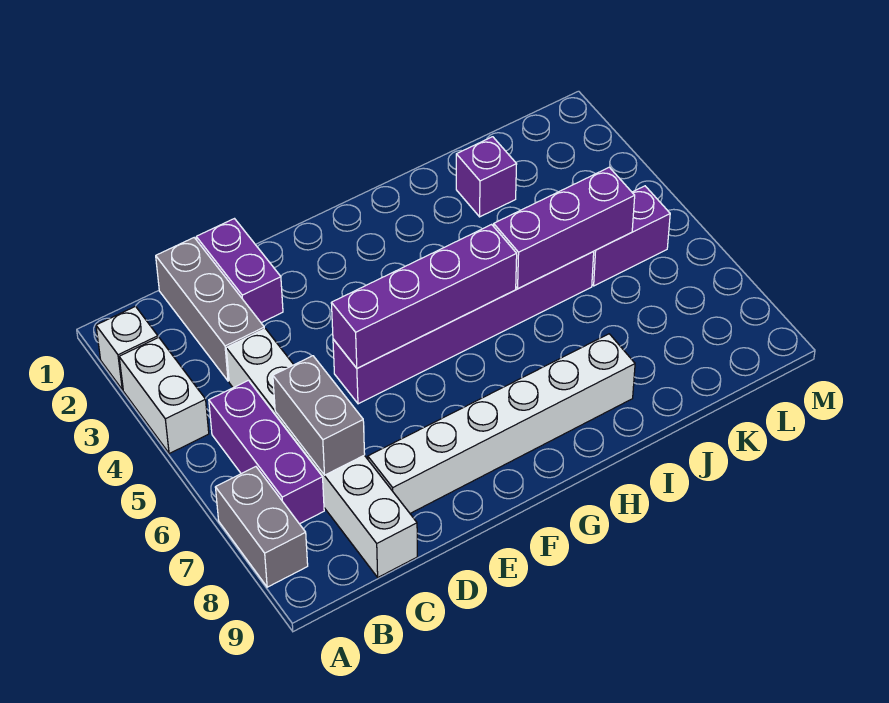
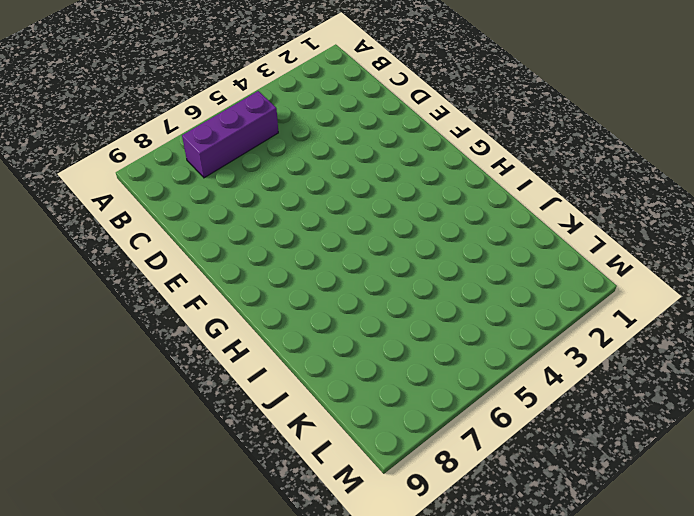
none -> white brick A2 level 1
none -> white brick A3:A4 level 1
none -> grey brick A7:A8 level 1

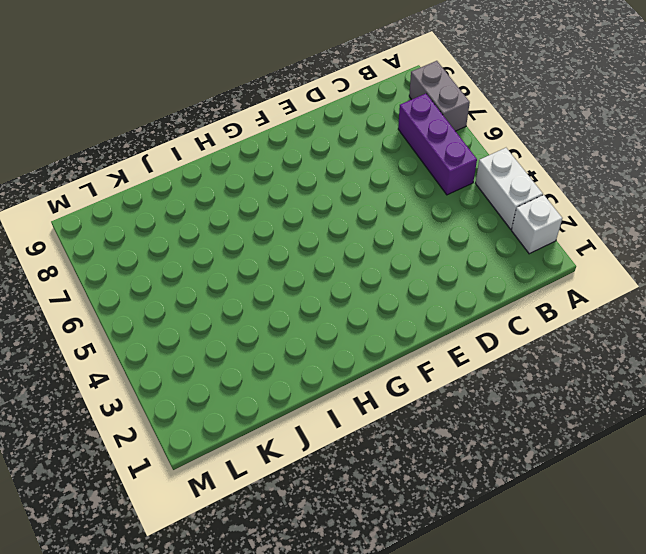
none -> grey brick C1:C3 level 1
none -> white brick C4:C9 level 1
none -> purple brick D1:D2 level 1

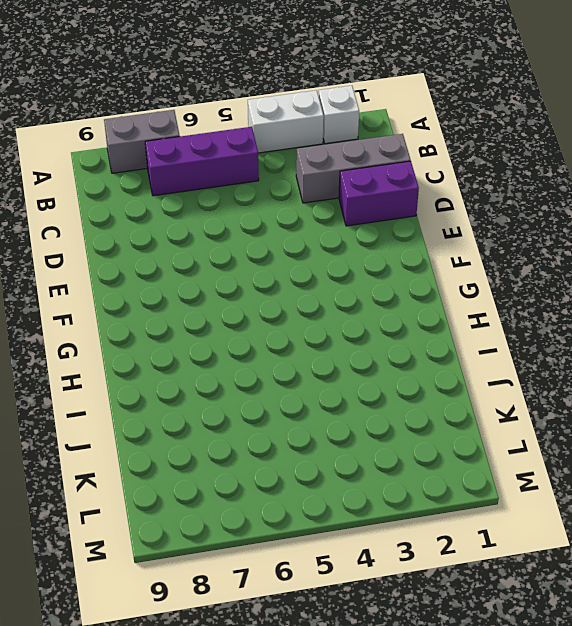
none -> white brick C4:C9 level 1
none -> white brick D8:I8 level 1
none -> purple brick E5:J5 level 1

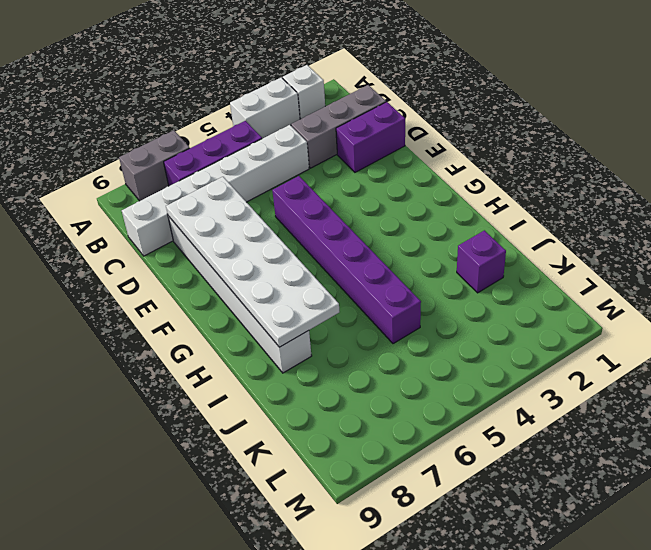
white plate D7:I8 level 2 -> none
none -> purple brick K5:L5 level 1
none -> grey brick C6:C7 level 2
none -> purple brick E5:H5 level 2

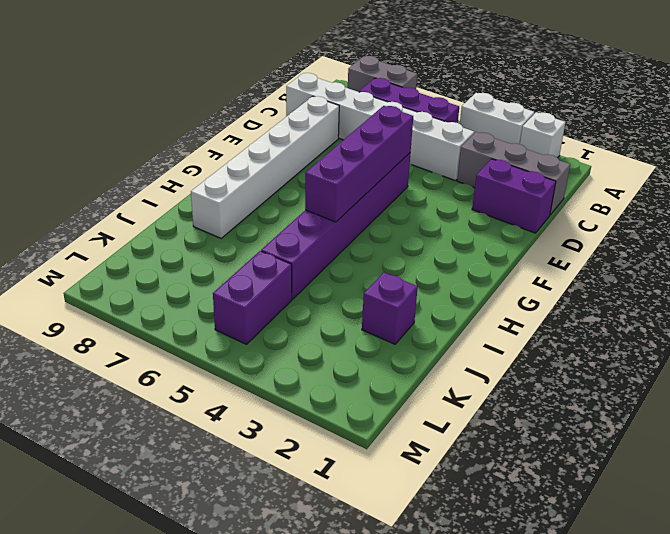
none -> grey brick C6:C7 level 2
none -> purple brick I5:K5 level 2

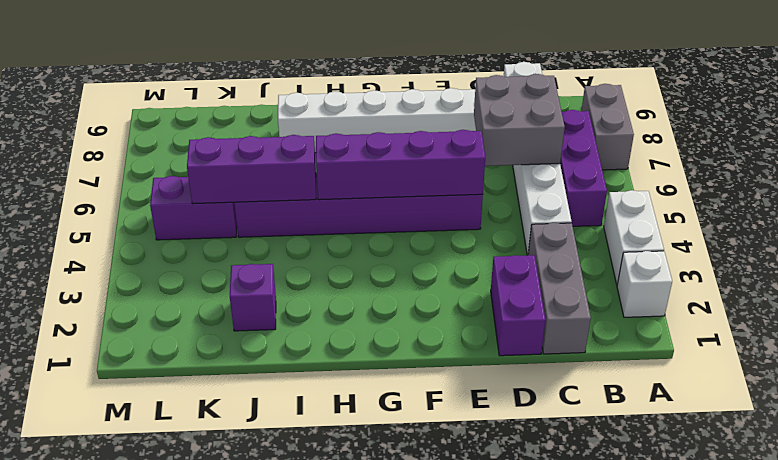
grey brick C6:D7 level 2 -> grey brick C6:C7 level 2

